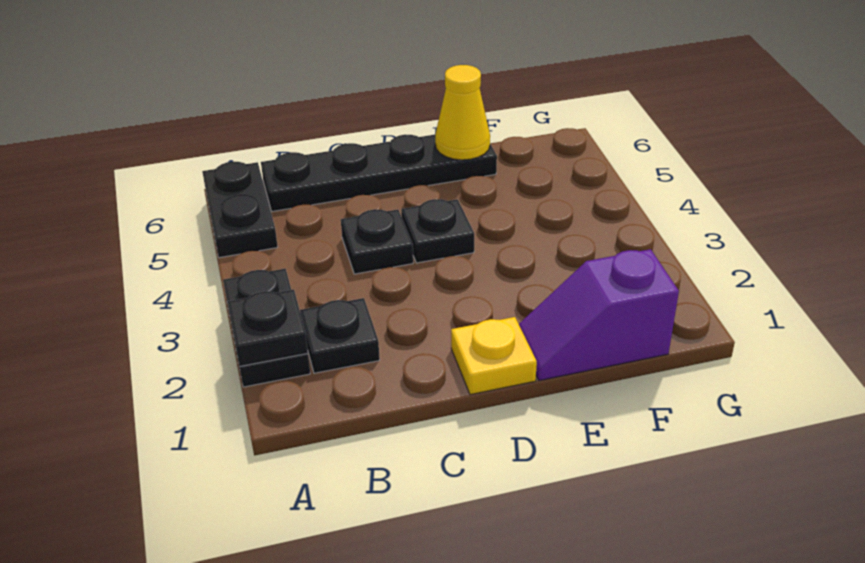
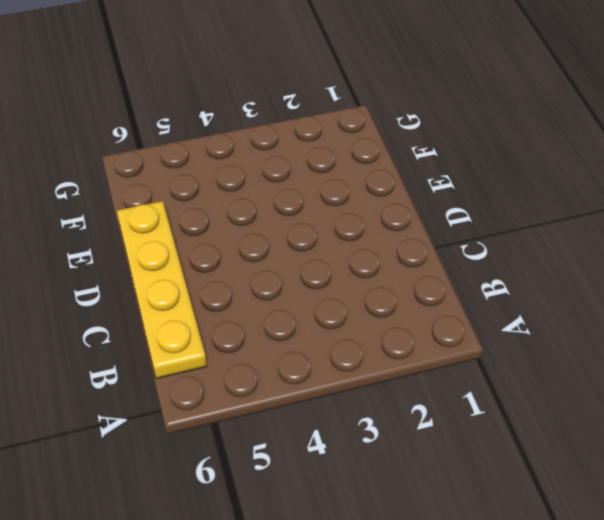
yellow plate B6:E6 level 1 -> black plate B6:E6 level 1
none -> black plate A2:A3 level 1
none -> black plate A5:A6 level 1

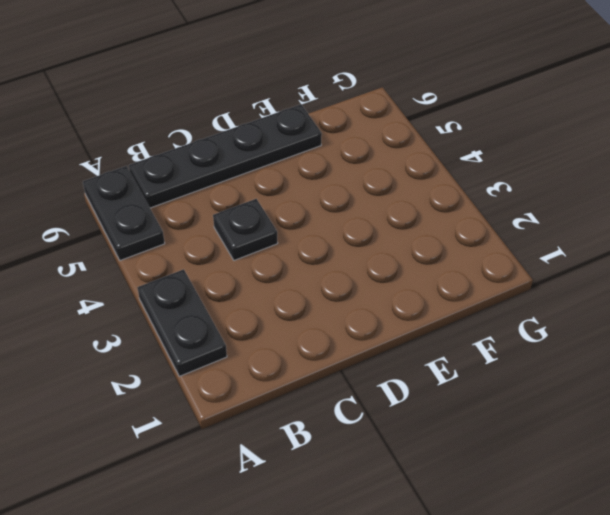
none -> black plate B2 level 1
none -> yellow plate D1 level 1

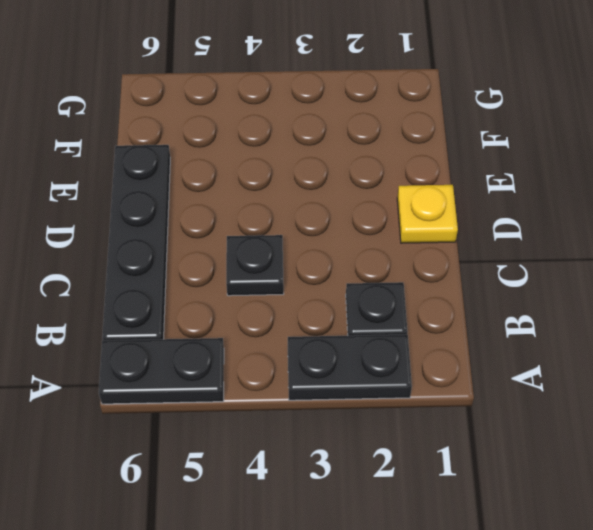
none -> black plate D4 level 1
none -> purple slope E1:F1 level 1 top F

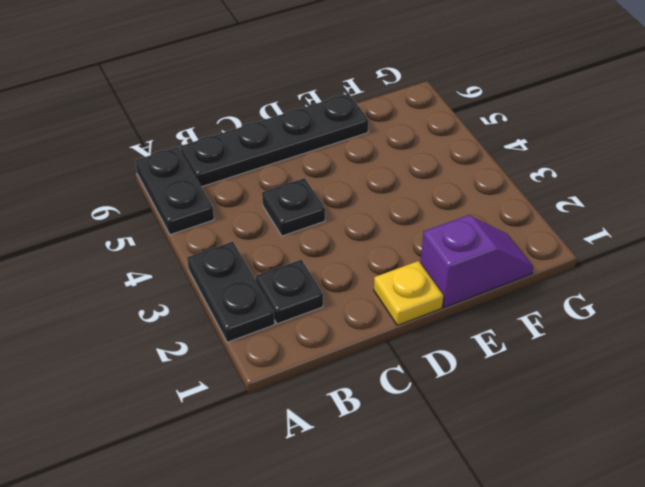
purple slope E1:F1 level 1 top E -> purple slope E1:F1 level 1 top F
none -> black plate D4 level 1
none -> black plate A2 level 2

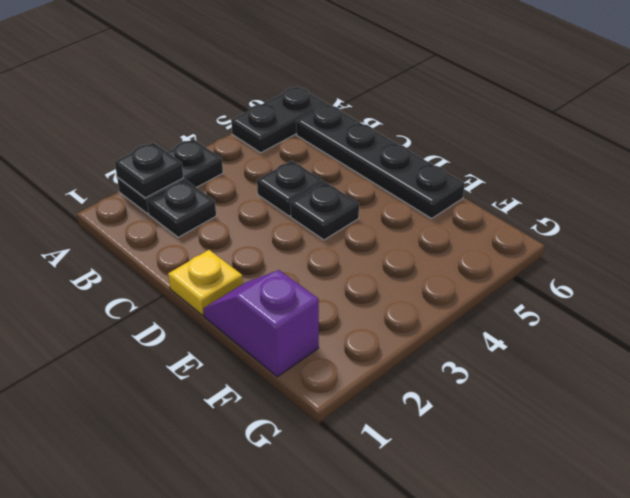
none -> yellow cone E6 level 2

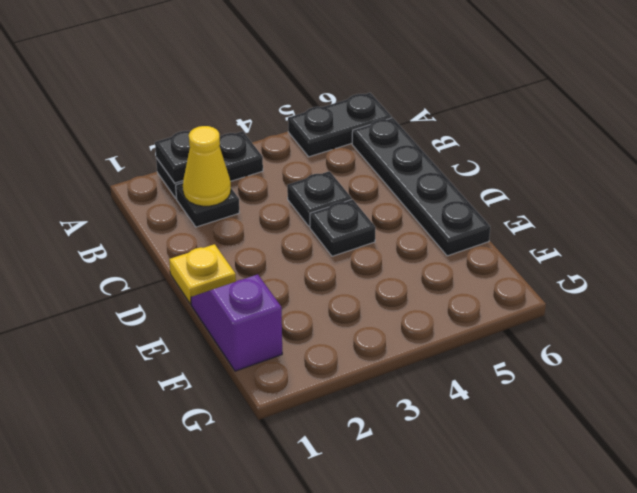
yellow cone B2 level 2 -> yellow cone E6 level 2

